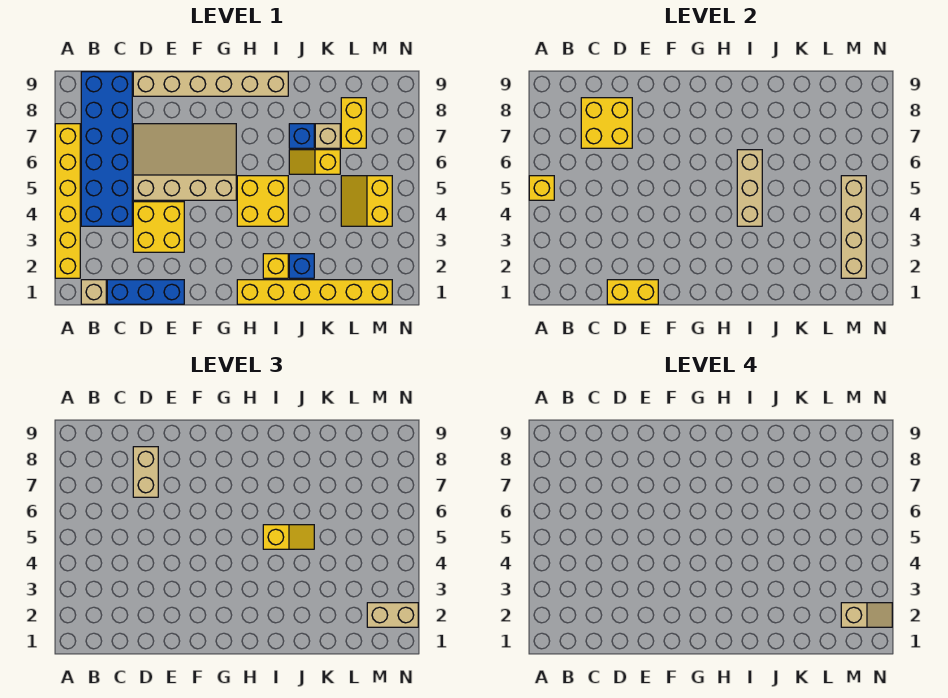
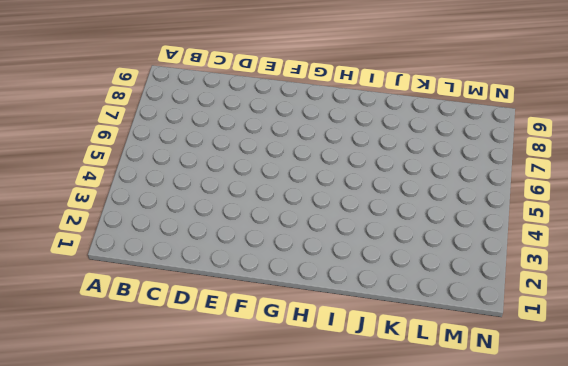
none -> yellow brick A2:A7 level 1
none -> tan brick B1 level 1
none -> blue brick B4:C9 level 1

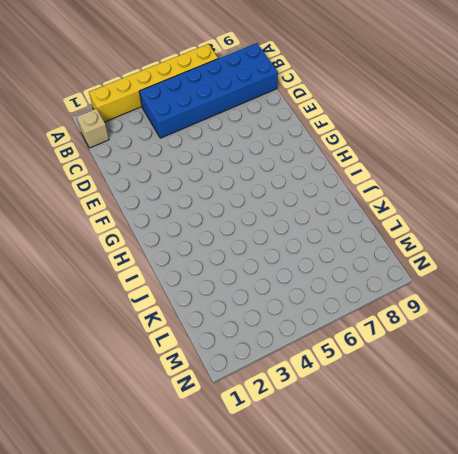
none -> blue brick C1:E1 level 1
none -> yellow brick D3:E4 level 1
none -> tan slope D5:G7 level 1 top 5

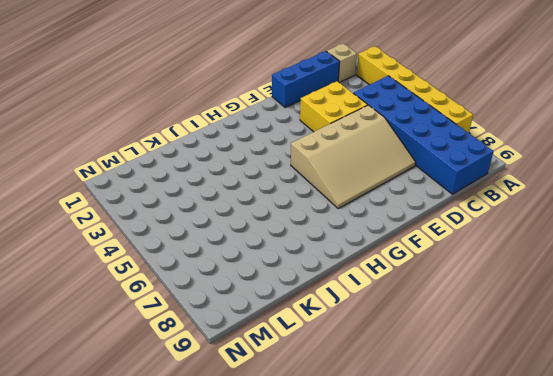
none -> tan brick D9:I9 level 1
none -> yellow brick H1:M1 level 1
none -> yellow brick H4:I5 level 1

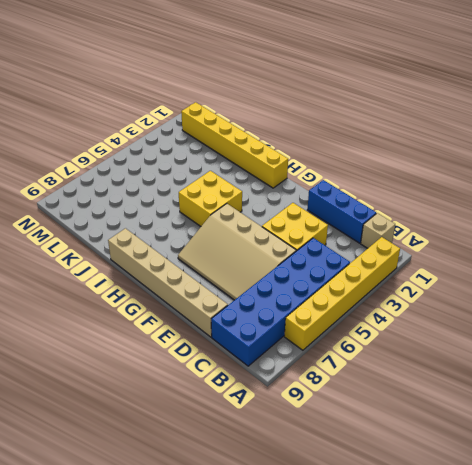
none -> yellow brick I2 level 1
none -> blue brick J2 level 1
none -> yellow slope J6:K6 level 1 top K

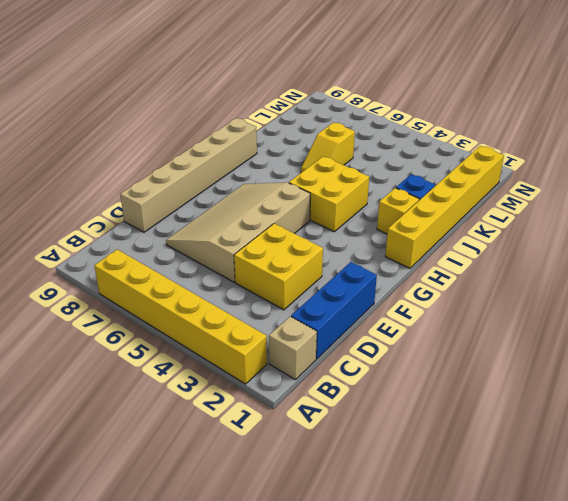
none -> blue brick B4:C9 level 1
none -> blue brick J7 level 1
none -> tan brick K7 level 1

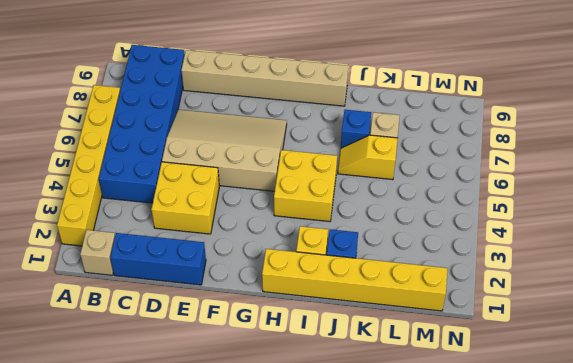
none -> yellow slope L4:M5 level 1 top M
none -> yellow brick L7:L8 level 1
none -> yellow brick A5 level 2

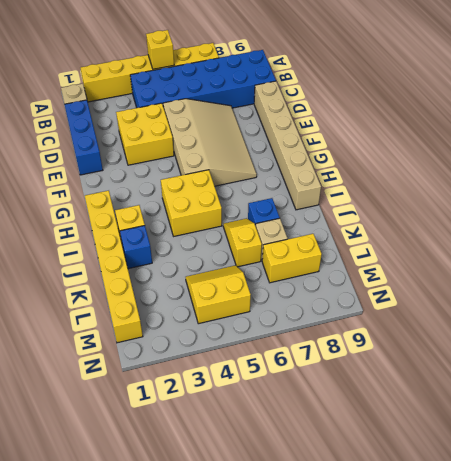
none -> yellow brick C7:D8 level 2
none -> yellow brick D1:E1 level 2
none -> tan brick I4:I6 level 2

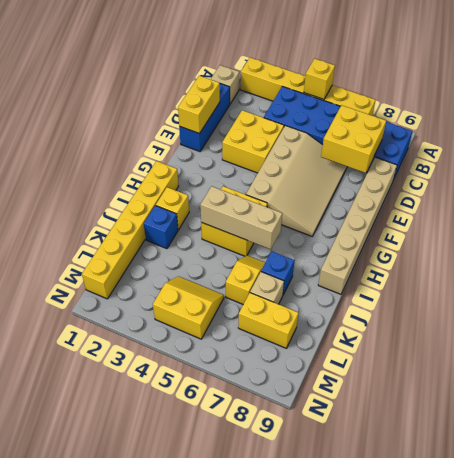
none -> tan brick M2:M5 level 2
none -> tan brick D7:D8 level 3
none -> yellow slope I5:J5 level 3 top I

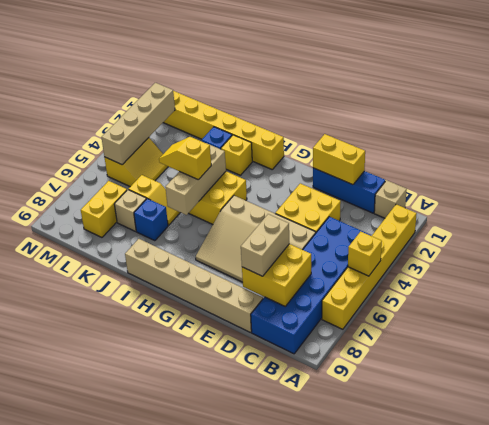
none -> tan brick M2:N2 level 3
none -> tan slope M2:N2 level 4 top M

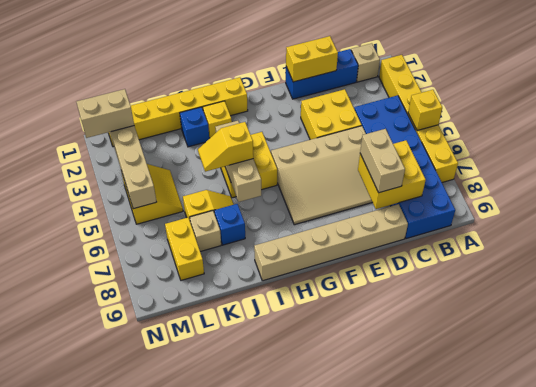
none -> tan slope M2:N2 level 4 top M

